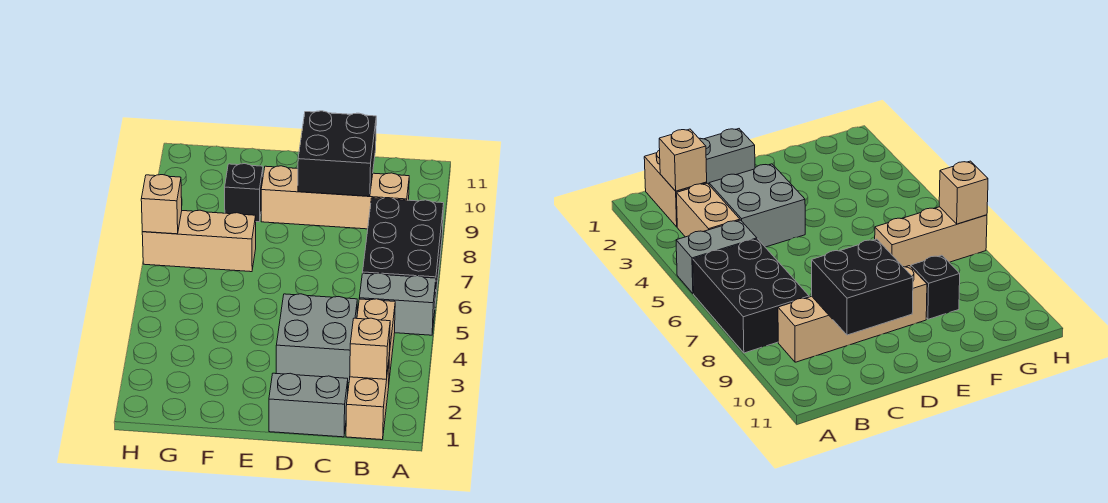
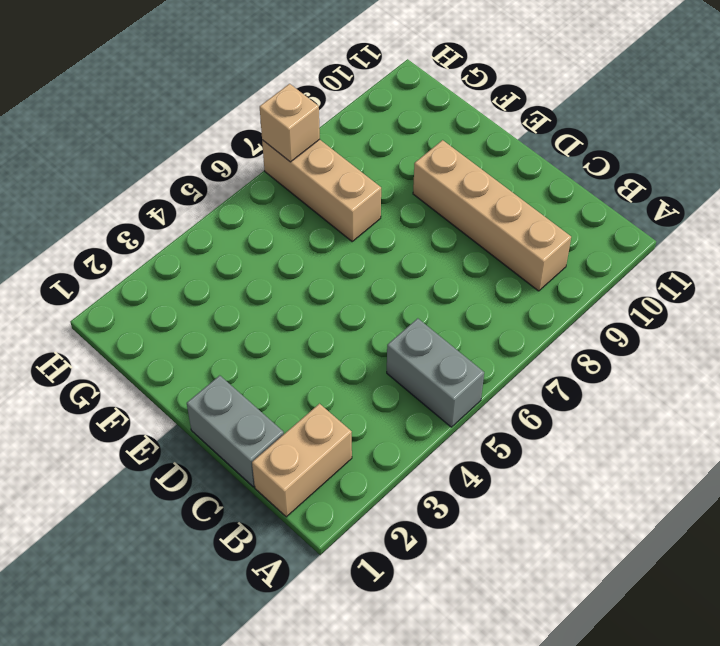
none -> black brick A6:B8 level 1
none -> tan brick B3:B4 level 1
none -> grey brick C3:D4 level 1

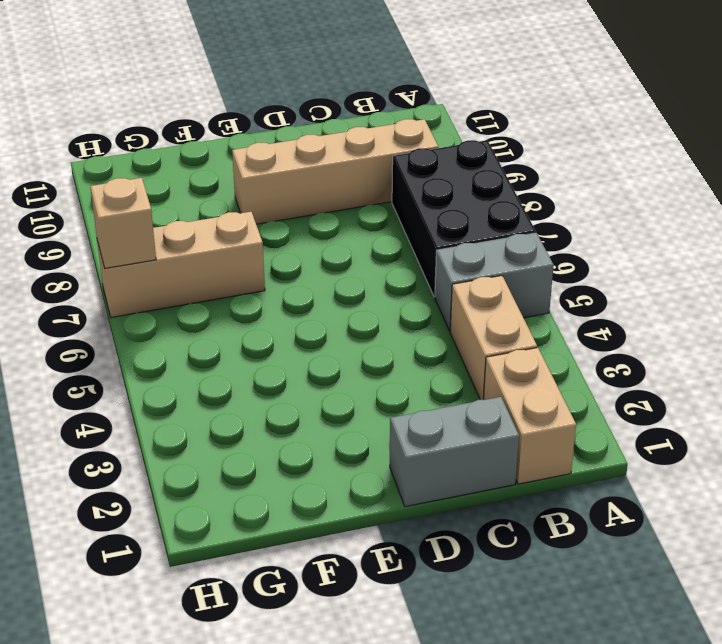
none -> grey brick C3:D4 level 1
none -> black brick F9 level 1
none -> tan brick B2 level 2

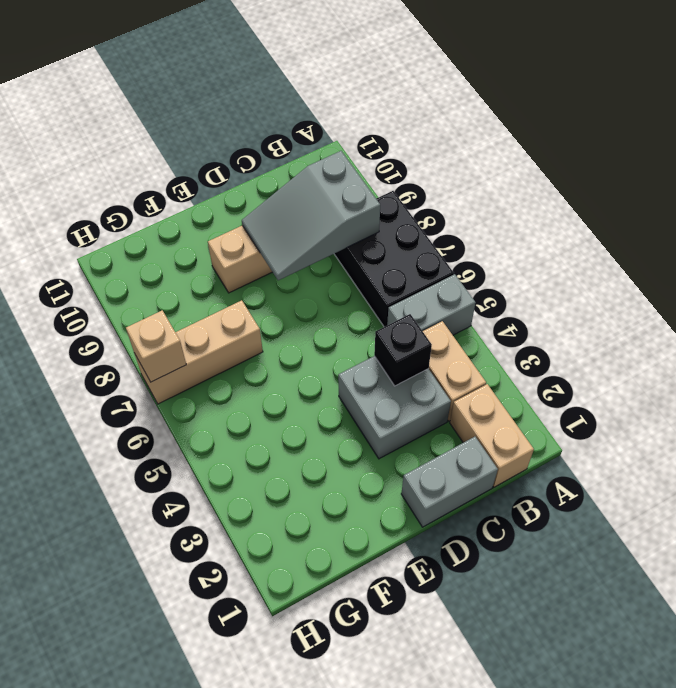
grey slope B8:D9 level 2 top B -> black brick C9:D10 level 2
black brick C4 level 2 -> black brick F9 level 1
none -> tan brick B2 level 2

